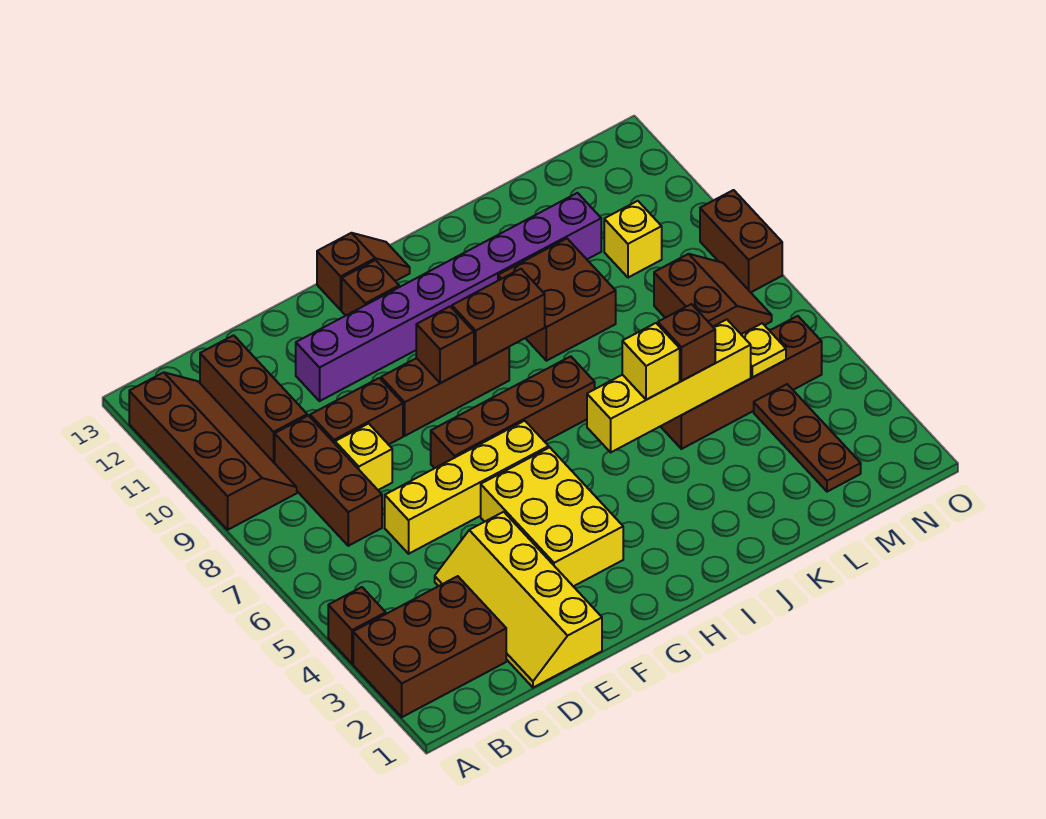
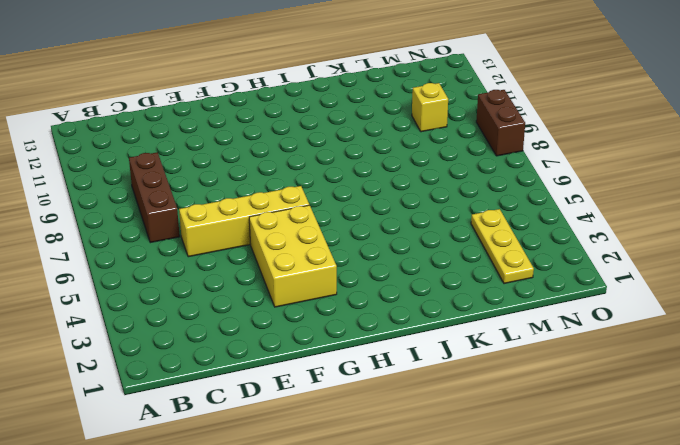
yellow plate M2:M4 level 1 -> brown plate M2:M4 level 1
none -> brown brick A2:C3 level 1
none -> brown brick A4 level 1
none -> brown slope A9:B12 level 1 top A

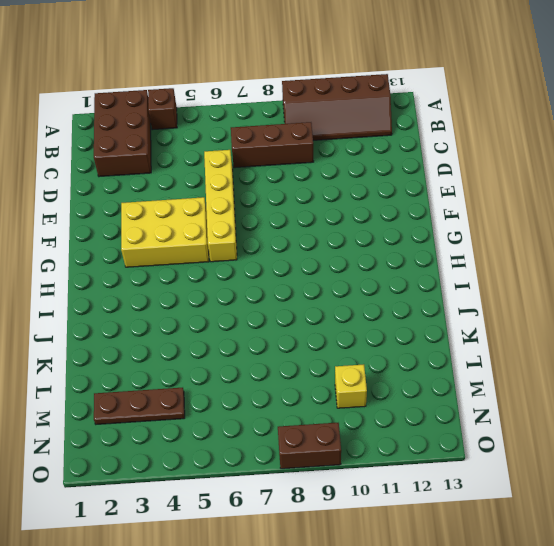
none -> brown brick C10:C12 level 1
none -> yellow slope D1:E4 level 1 top E
none -> yellow brick D8 level 1

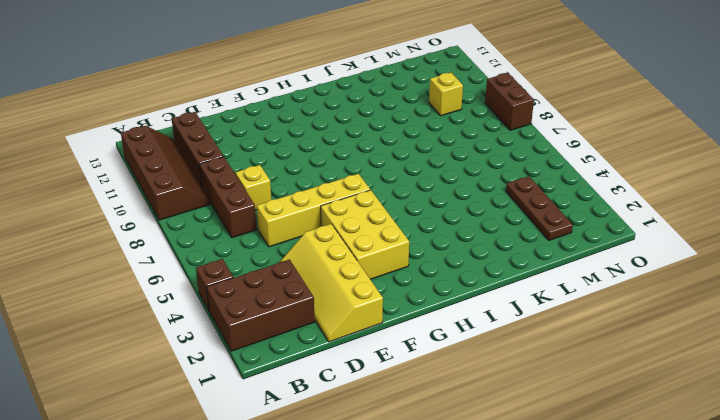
none -> brown brick D9:E9 level 1
none -> purple brick E11:L11 level 1
none -> brown brick F7:I7 level 1

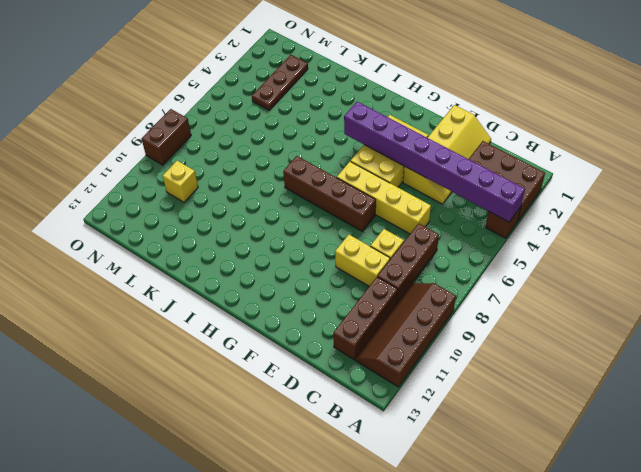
purple brick A4:H4 level 2 -> purple brick E11:L11 level 1
yellow brick D9:E9 level 1 -> brown brick D9:E9 level 1
none -> brown brick F9:H9 level 1
none -> brown brick G12 level 1
none -> brown slope G13:H13 level 1 top G

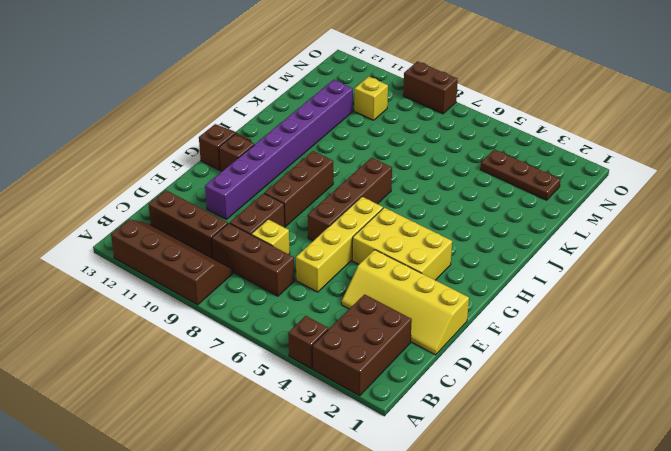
none -> brown brick J9:K10 level 1
none -> brown brick K5:N5 level 1
none -> brown slope M7:N8 level 1 top M

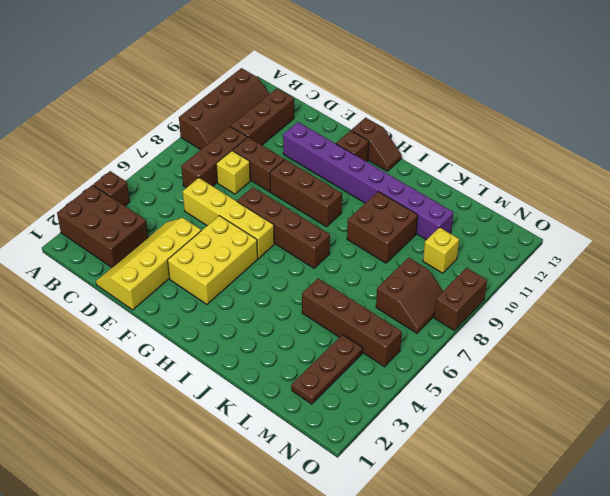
none -> brown brick G9 level 2
none -> brown brick H9:I9 level 2
none -> yellow brick I5:L5 level 2

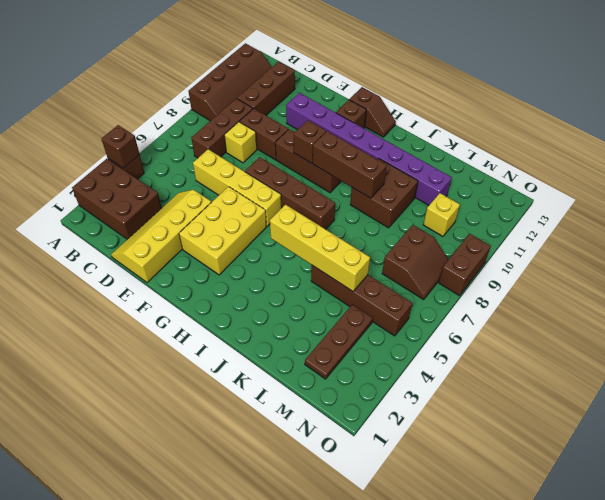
brown brick A4 level 2 -> brown brick K5 level 3
brown brick H9:J9 level 2 -> brown brick H9:I9 level 2
none -> yellow plate M5 level 2
none -> yellow brick J5 level 3

